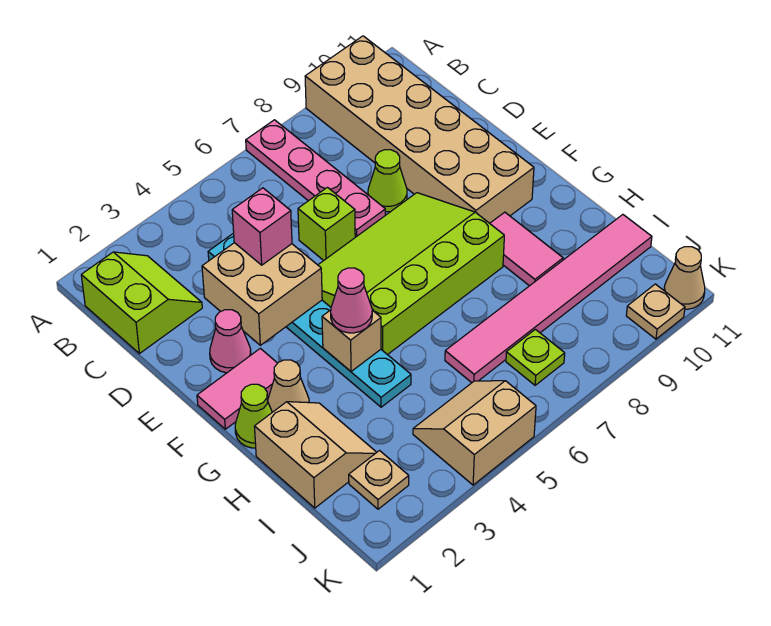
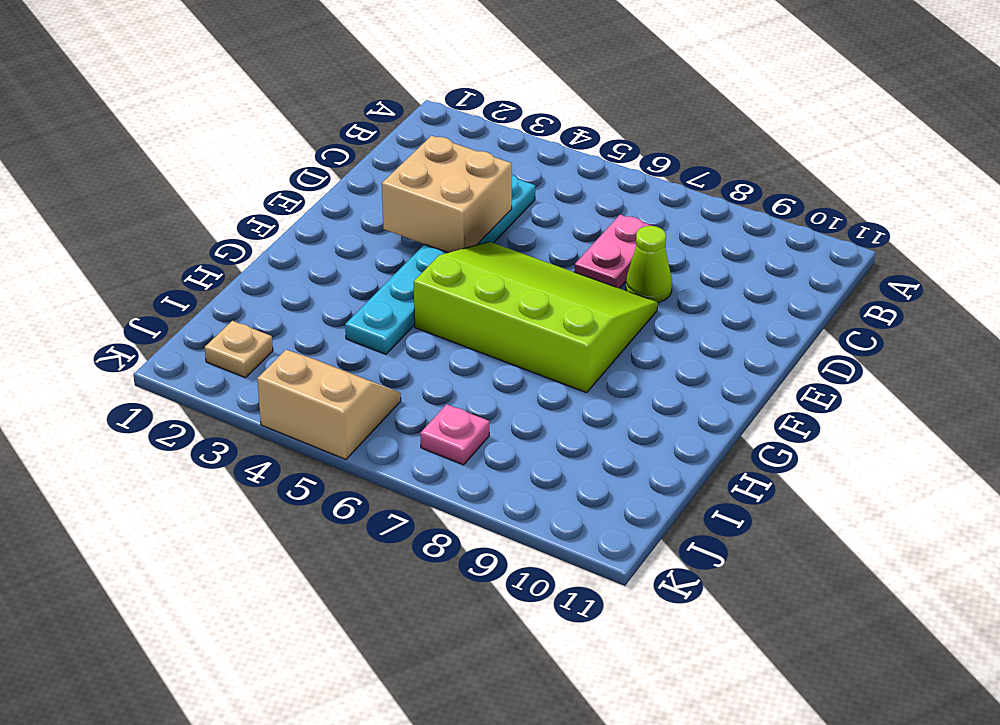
pink plate C7:D7 level 1 -> pink plate A7:D7 level 1
pink plate J7 level 1 -> lime plate J7 level 1
none -> tan brick A9:F10 level 1
none -> lime slope B1:C2 level 1 top 1
none -> lime brick D6 level 1

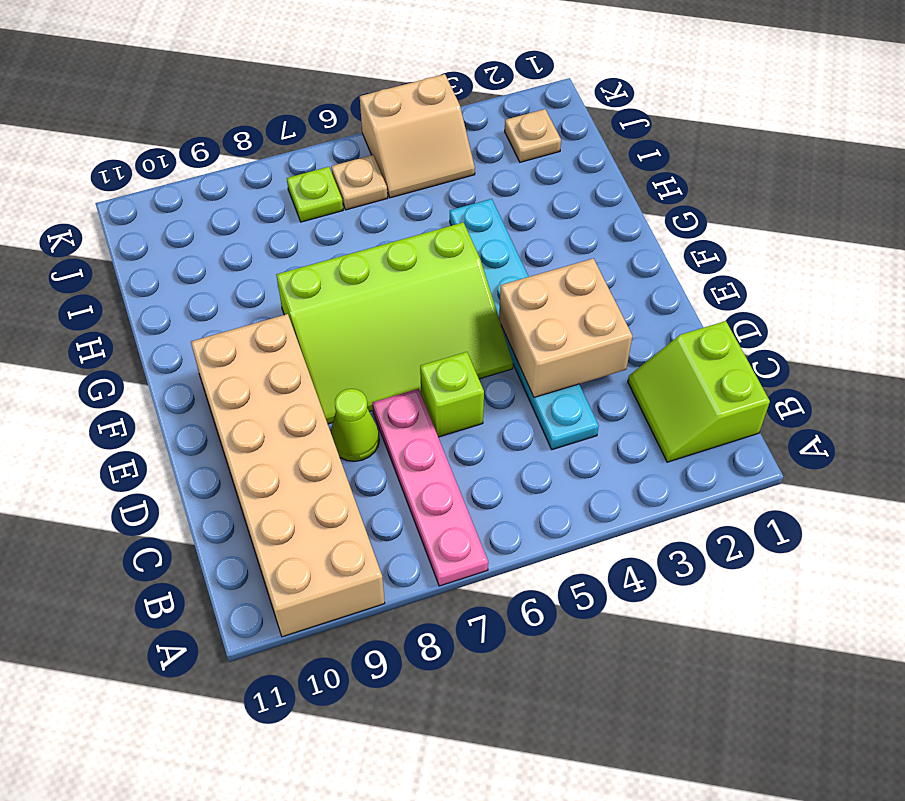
tan plate J6 level 1 -> tan plate K10 level 1
none -> pink cone E2 level 1
none -> pink tile F1:F2 level 1
none -> lime cone G1 level 1

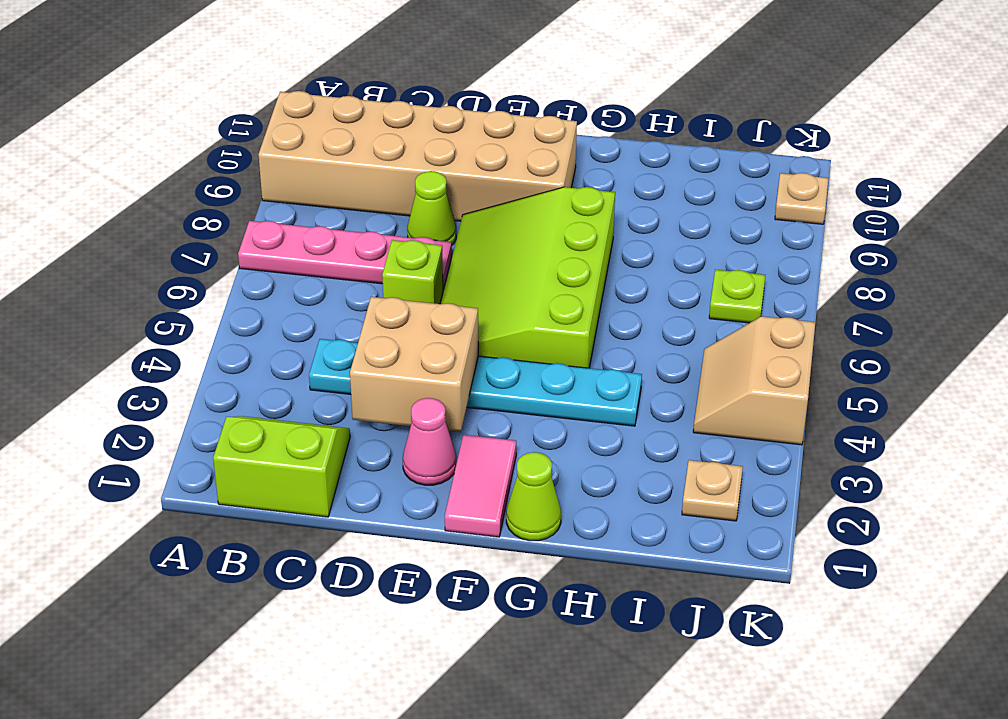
none -> tan cone G2 level 1
none -> pink tile G9:H9 level 1
none -> tan slope H1:I2 level 1 top 1

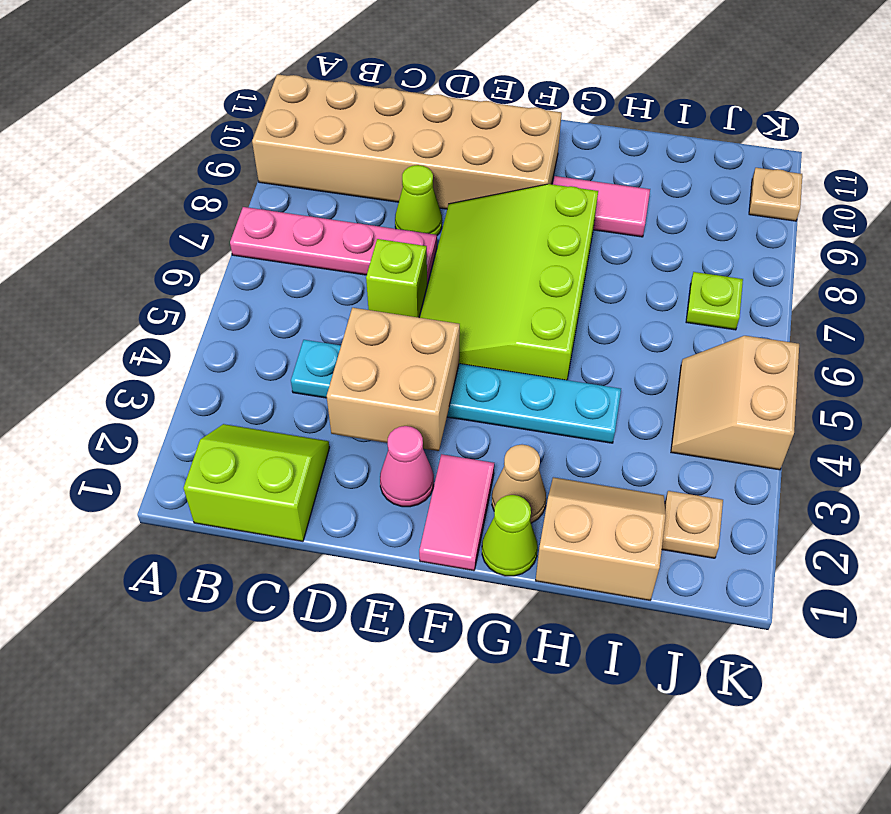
none -> pink tile I6:I11 level 1
none -> tan cone K11 level 1
none -> tan brick G4 level 2

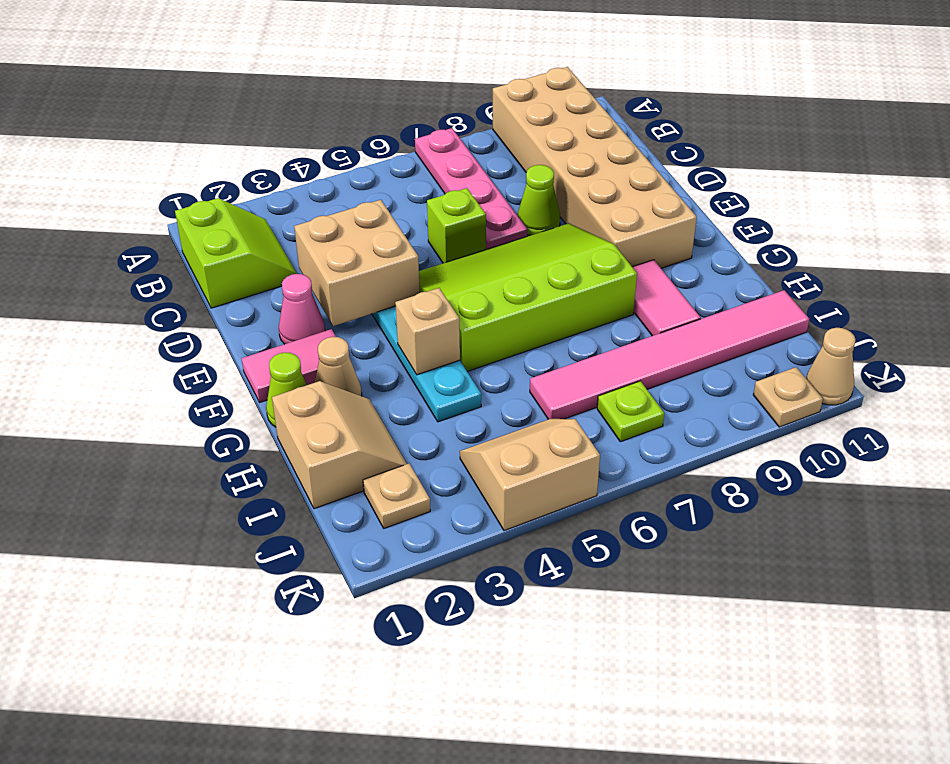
none -> pink brick D4 level 3
none -> pink cone G4 level 3

